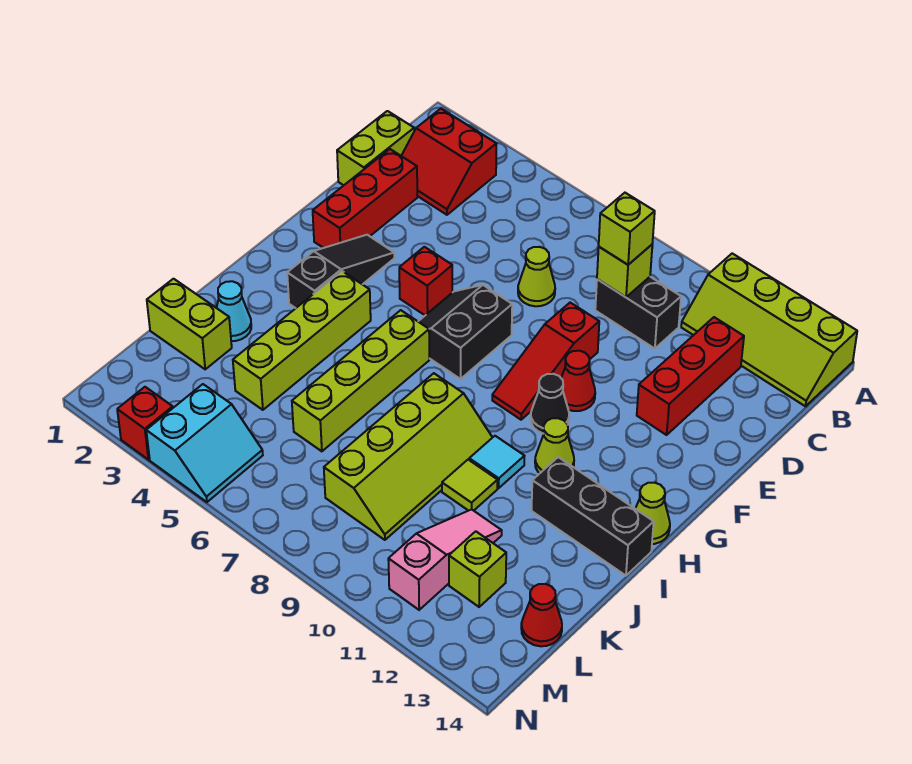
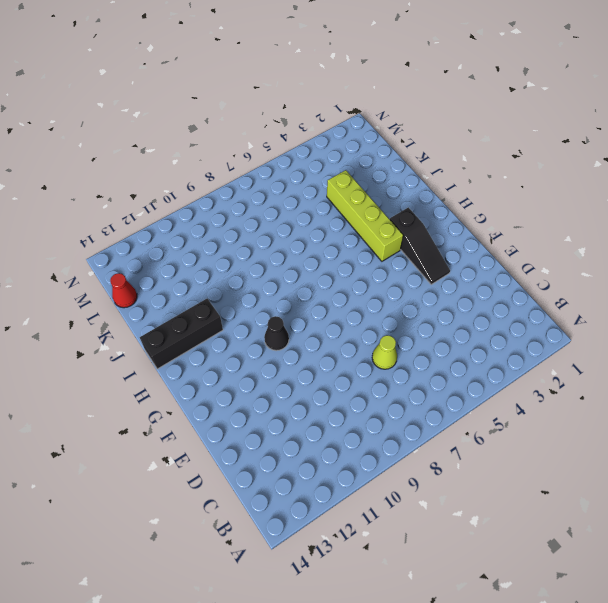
none -> lime slope A11:B14 level 1 top A
none -> red slope B2:C3 level 1 top B
none -> lime brick C1:D1 level 1
none -> black brick C9:C10 level 1

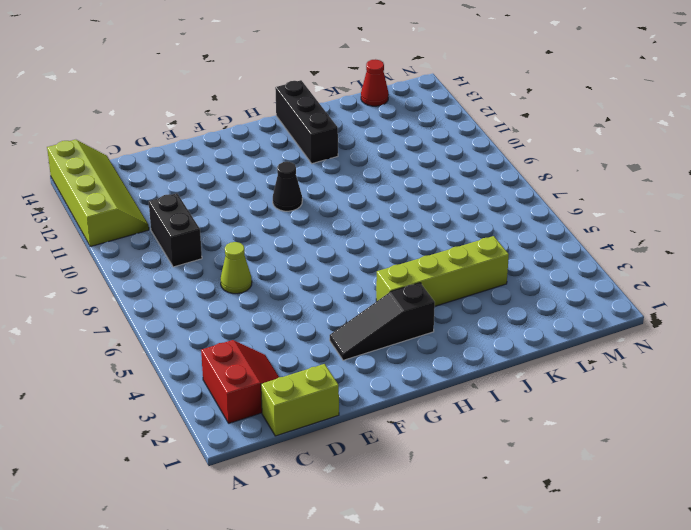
none -> red brick C12:E12 level 1
none -> red brick D2:F2 level 1
none -> red slope E9:G9 level 1 top E
none -> red brick F5 level 1

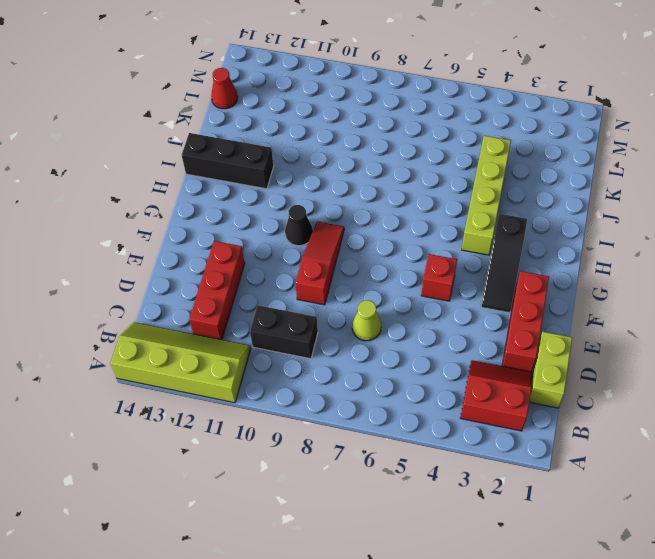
none -> black slope F6:G7 level 1 top 7
none -> red cone F10 level 1
none -> lime brick H6:K6 level 1
none -> lime cone H11 level 1

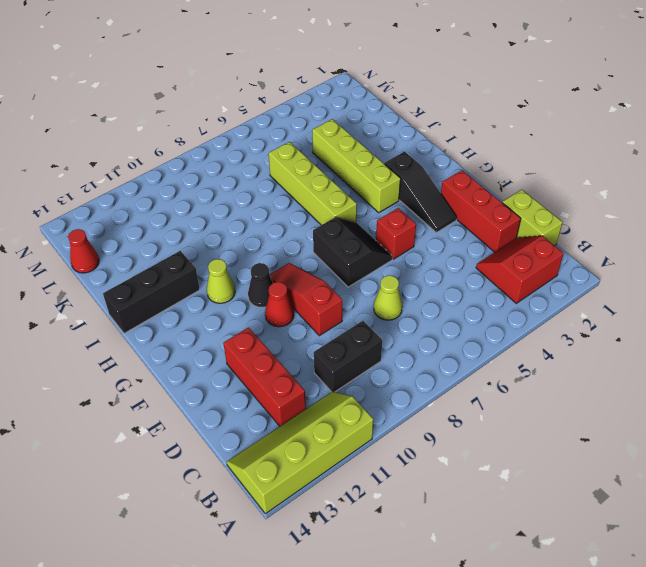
none -> lime cone H14 level 1
none -> lime slope I8:L9 level 1 top 8
none -> cyan tile I10 level 1
none -> cyan cone J2 level 1

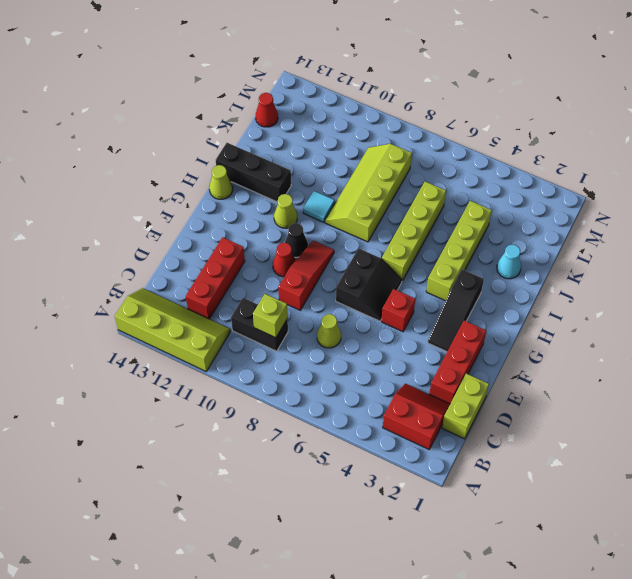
none -> lime tile J10 level 1
none -> lime brick K1:K2 level 1
none -> pink slope K11:M11 level 1 top M
none -> lime brick L12 level 1

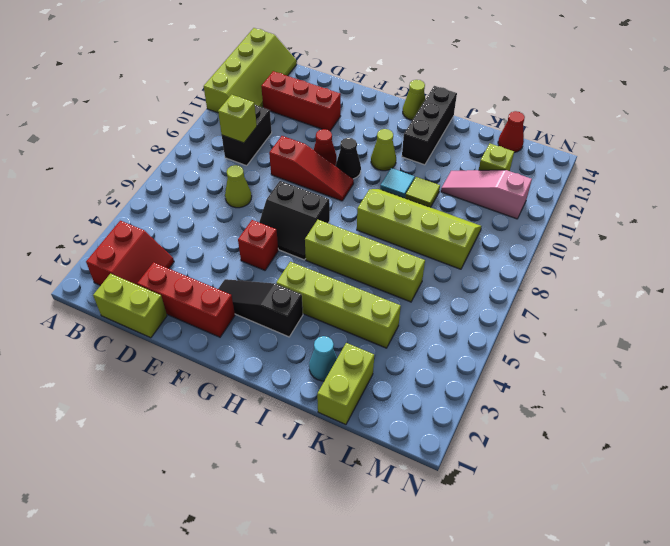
none -> cyan slope M4:N5 level 1 top 4
none -> red brick N3 level 1
none -> lime brick C9 level 3

